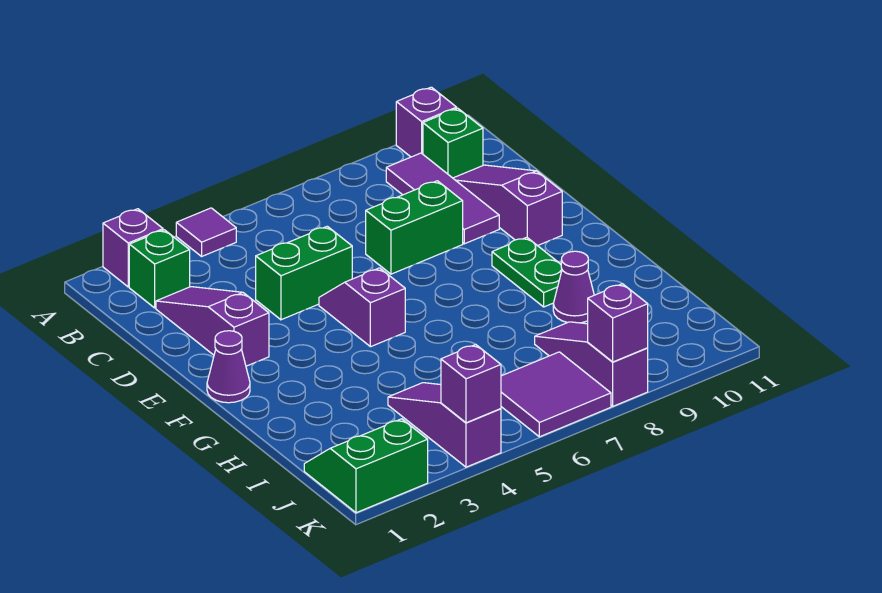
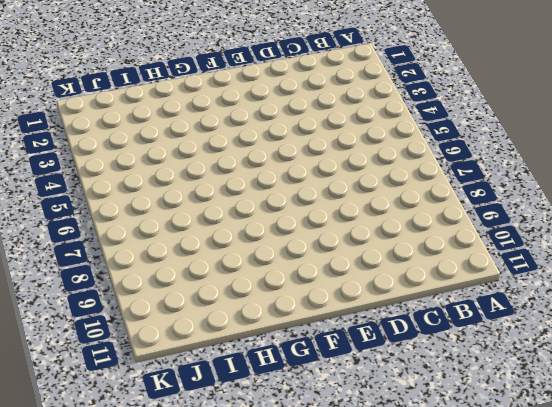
none -> purple brick A2 level 1
none -> purple tile A4 level 1
none -> purple brick A10 level 1

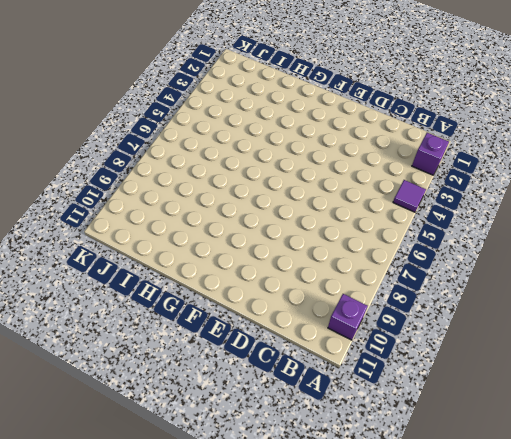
none -> green brick B2 level 1
none -> purple tile B9:D9 level 1
none -> green brick B10 level 1

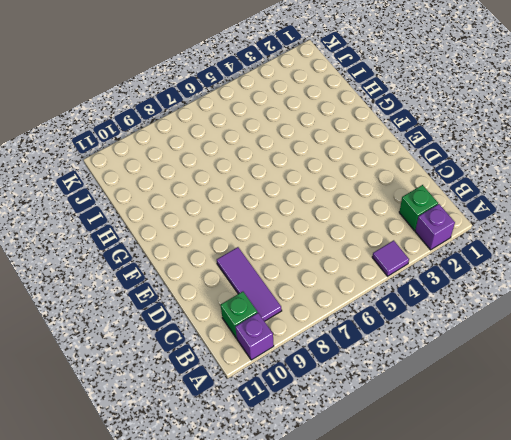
none -> purple slope C2:E2 level 1 top E
none -> purple slope C10:E10 level 1 top E
none -> green brick D4:D5 level 1

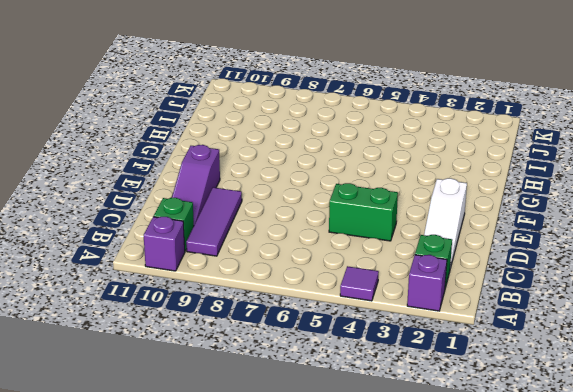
white slope C2:E2 level 1 top E -> purple slope C2:E2 level 1 top E
none -> green brick D7:D8 level 1
none -> purple slope E5:F5 level 1 top F
none -> purple cone F1 level 1

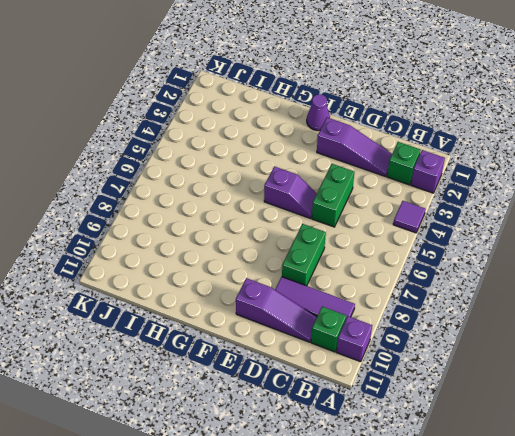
none -> green plate F9:G9 level 1
none -> purple cone H9 level 1
none -> purple slope I4:K4 level 1 top K

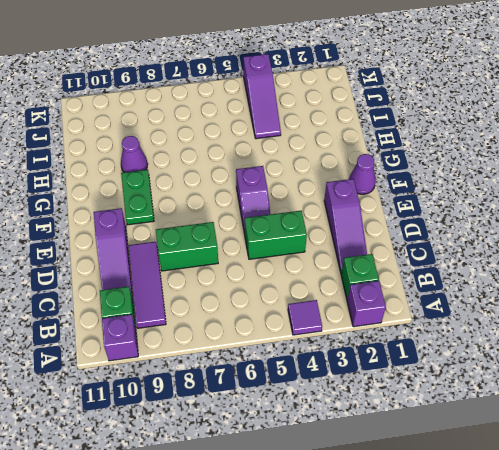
none -> purple slope I8:K8 level 1 top K
none -> green slope J1:K2 level 1 top K
none -> purple tile J6:K7 level 1

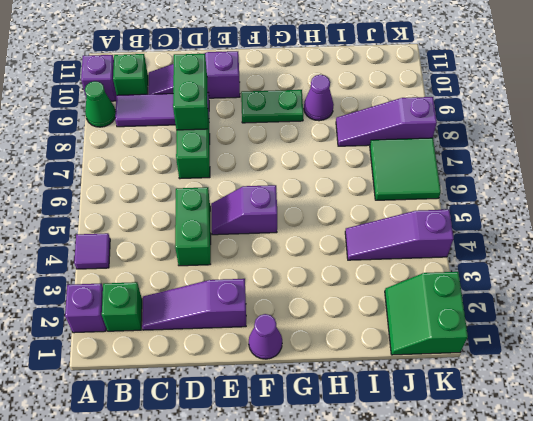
green cone A9 level 1 -> none
green brick D8:D9 level 2 -> none
green tile J6:K7 level 1 -> purple tile J6:K7 level 1
none -> purple brick K4 level 2
none -> purple brick K8 level 2

